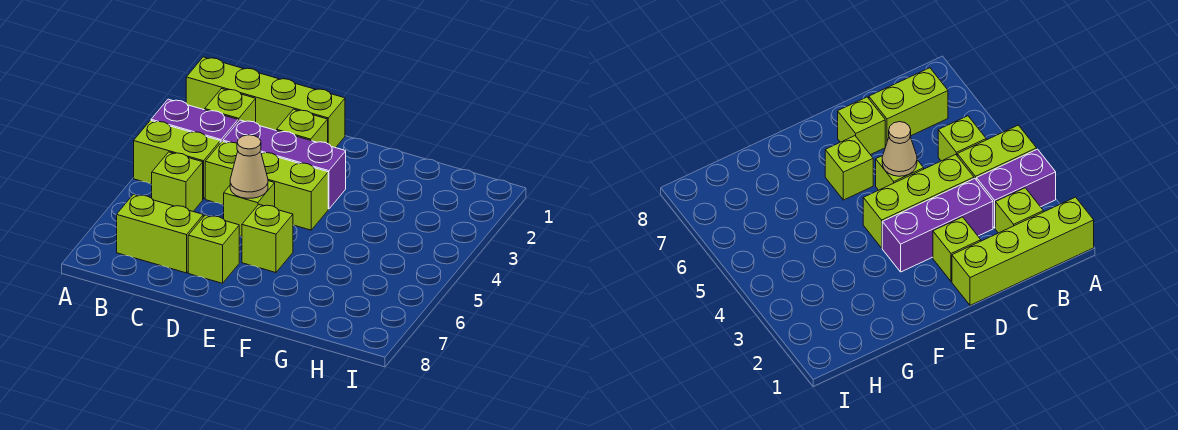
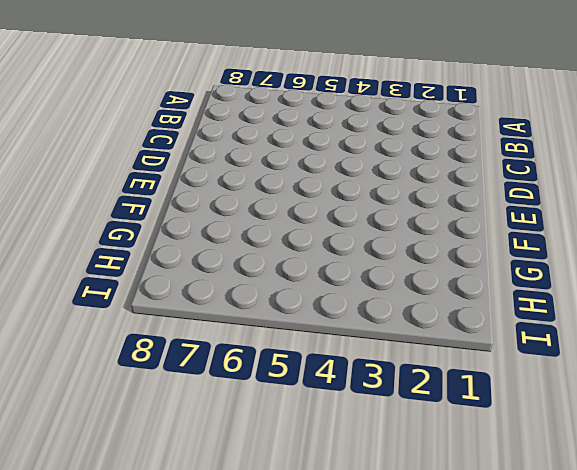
none -> lime brick A1:D1 level 1
none -> purple brick A3:B3 level 1
none -> lime brick A4:B4 level 1

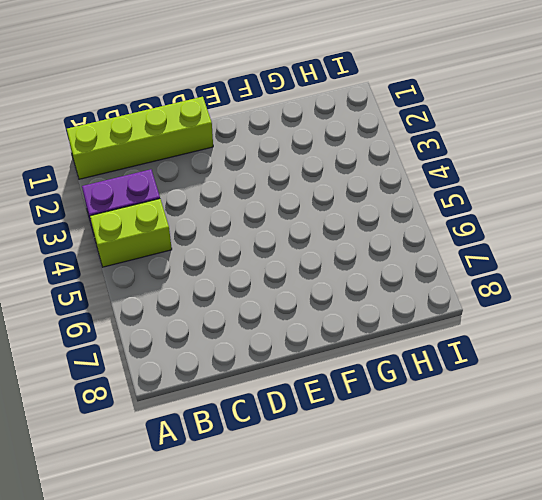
none -> lime brick B2 level 1
none -> lime brick B5 level 1
none -> lime brick B7:C7 level 1

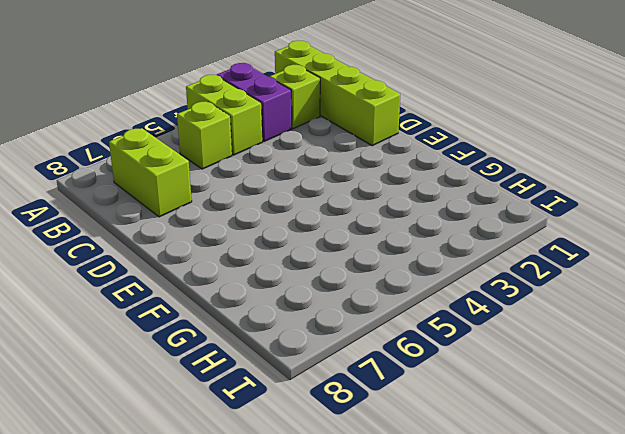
none -> purple brick C3:E3 level 1
none -> lime brick C4:E4 level 1
none -> lime brick D2 level 1

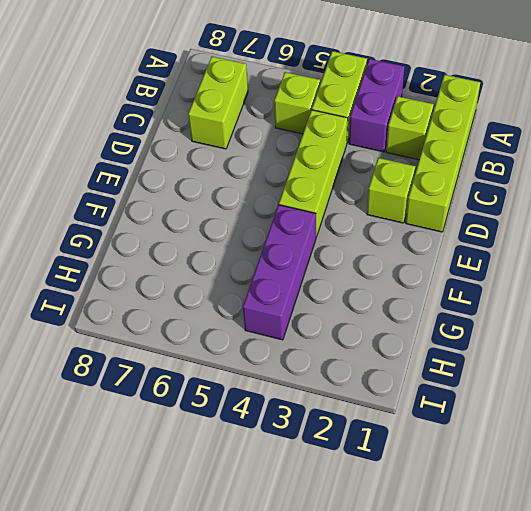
purple brick F4:H4 level 1 -> purple brick C3:E3 level 1
none -> lime brick D5 level 1
none -> lime brick D7 level 1
none -> lime brick E6 level 1

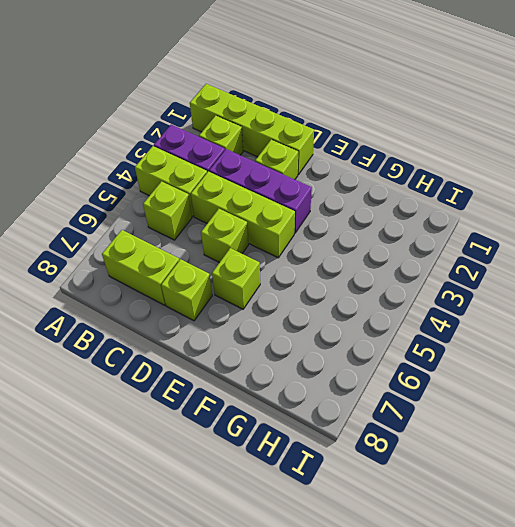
none -> tan cone D5 level 2

